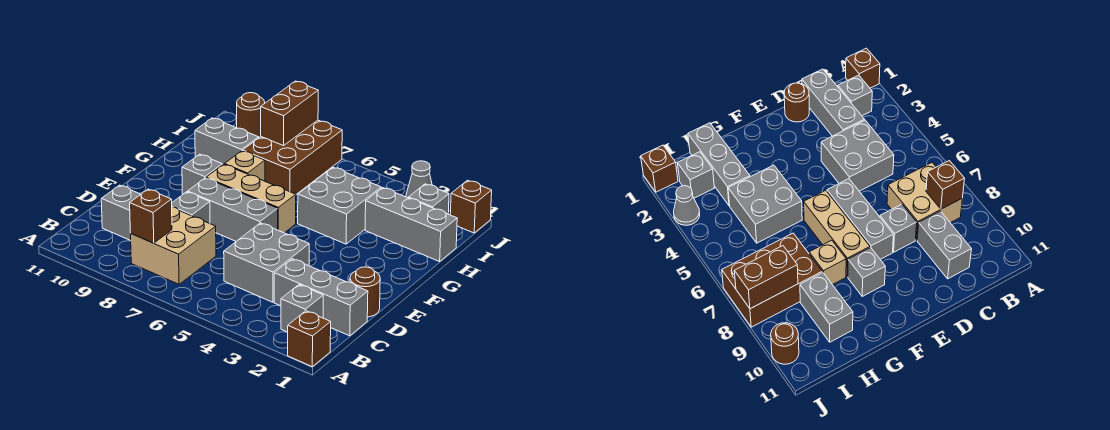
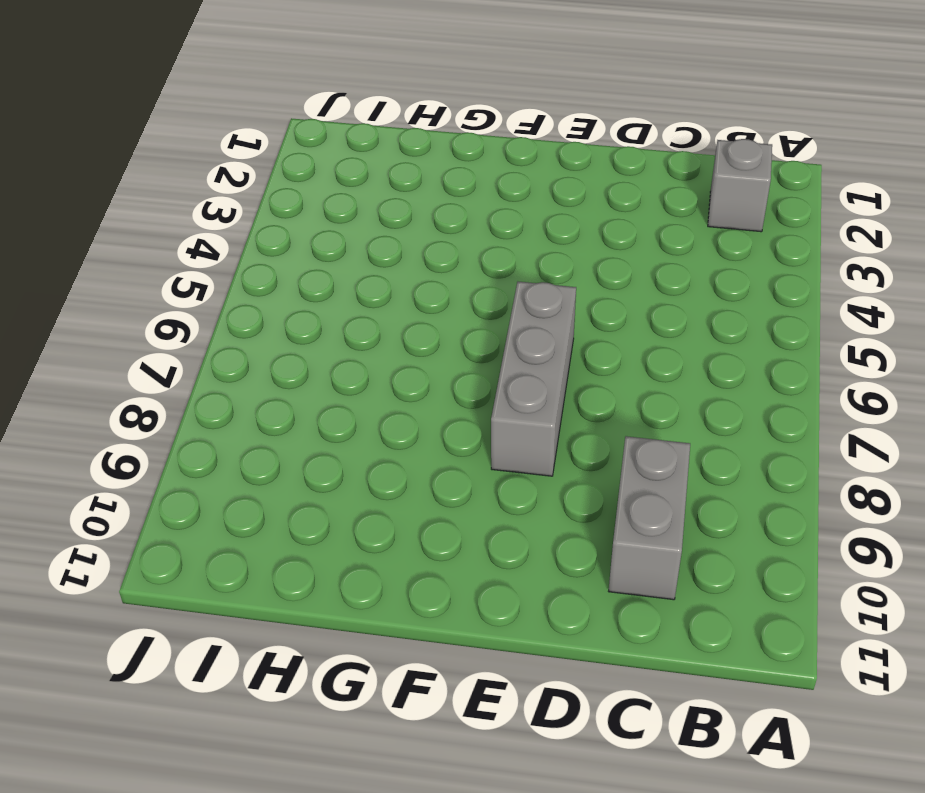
none -> brown brick A1 level 1
none -> tan brick B7:C8 level 1
none -> grey brick C1:C3 level 1

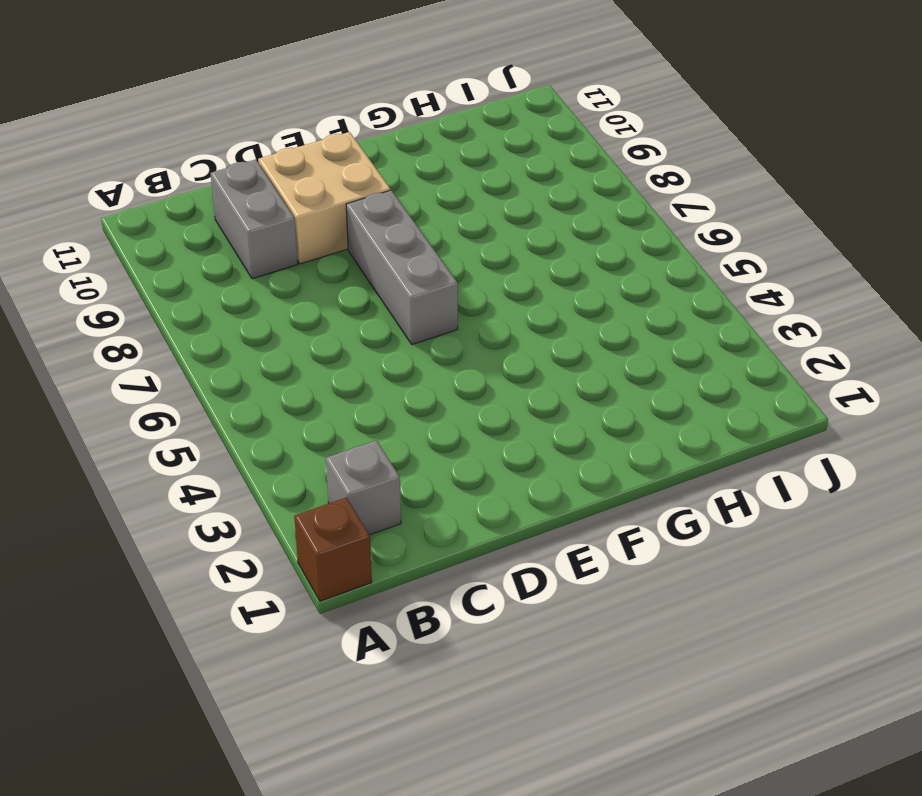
tan brick D9:E10 level 1 -> tan brick B7:C8 level 1
none -> grey brick C1:C3 level 1
none -> grey brick C4:D5 level 1
none -> brown round brick D1 level 1

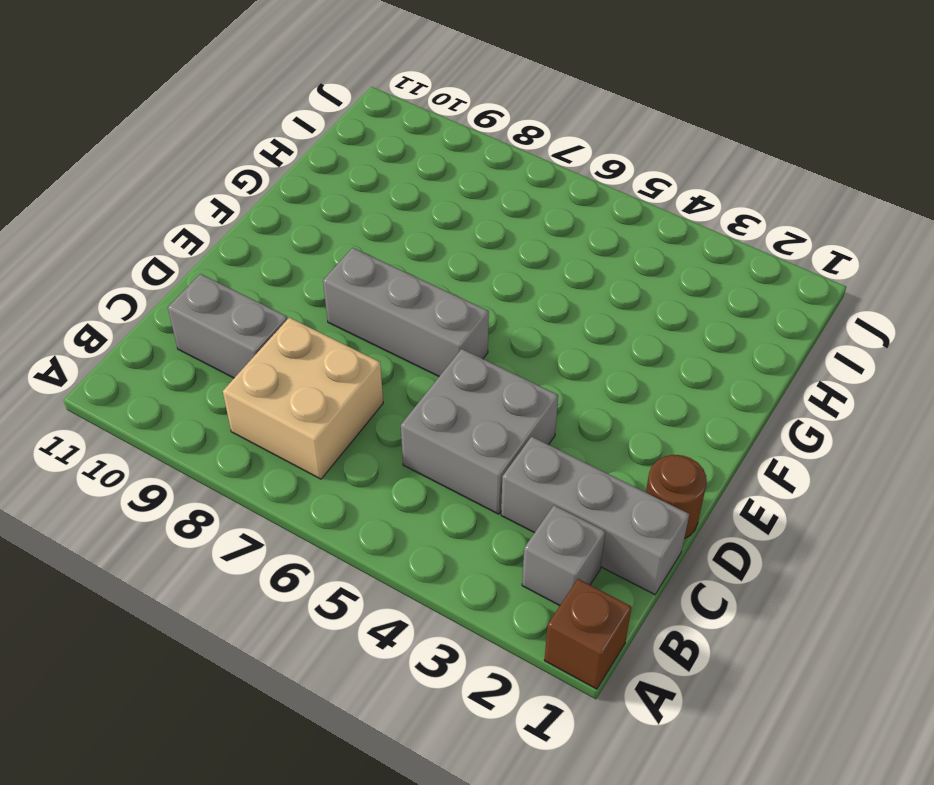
none -> grey brick D8 level 1
none -> tan brick F6:F8 level 1
none -> grey brick F9 level 1

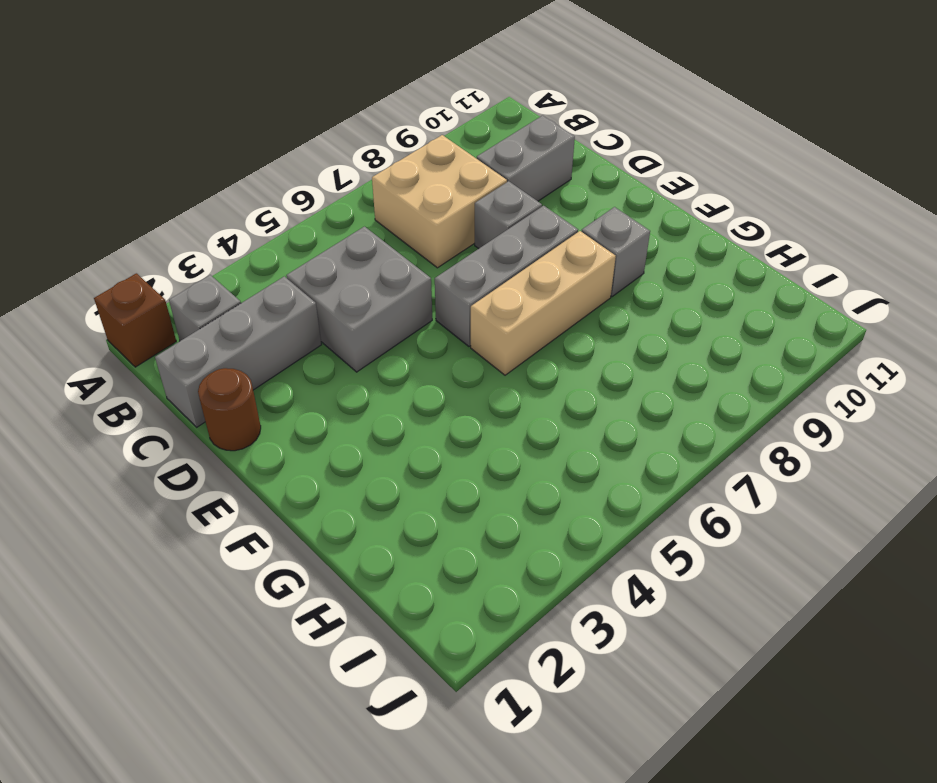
none -> grey brick G4:H5 level 1
none -> tan brick G8 level 1
none -> grey brick H1:H3 level 1

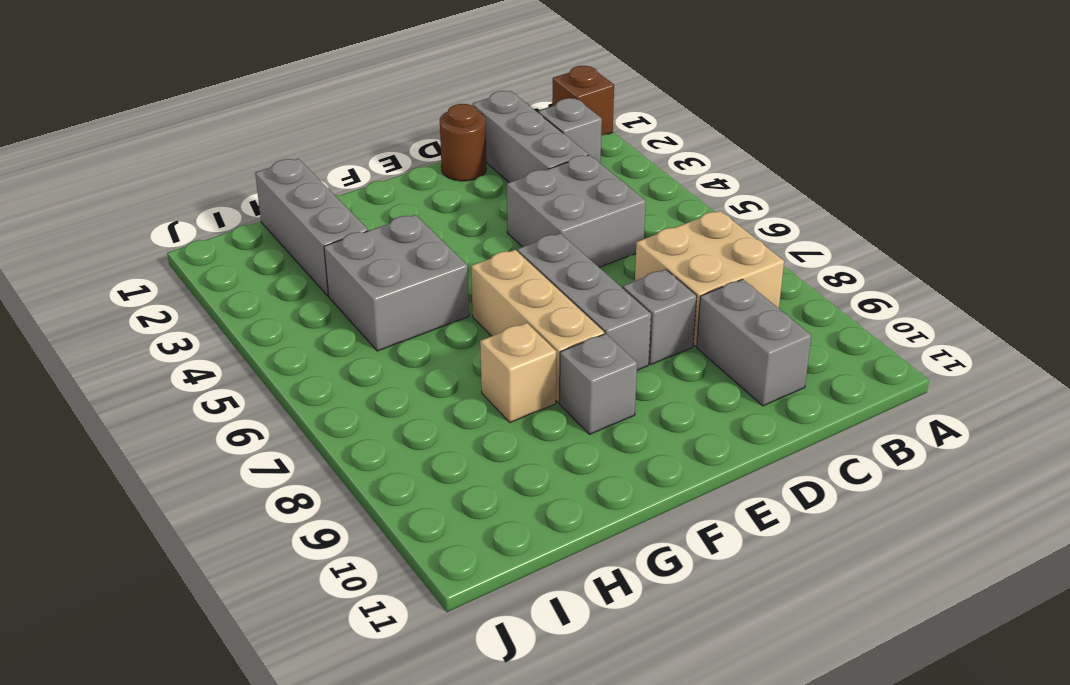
none -> brown brick H7:J8 level 1
none -> grey brick H9:H10 level 1
none -> grey brick I2 level 1

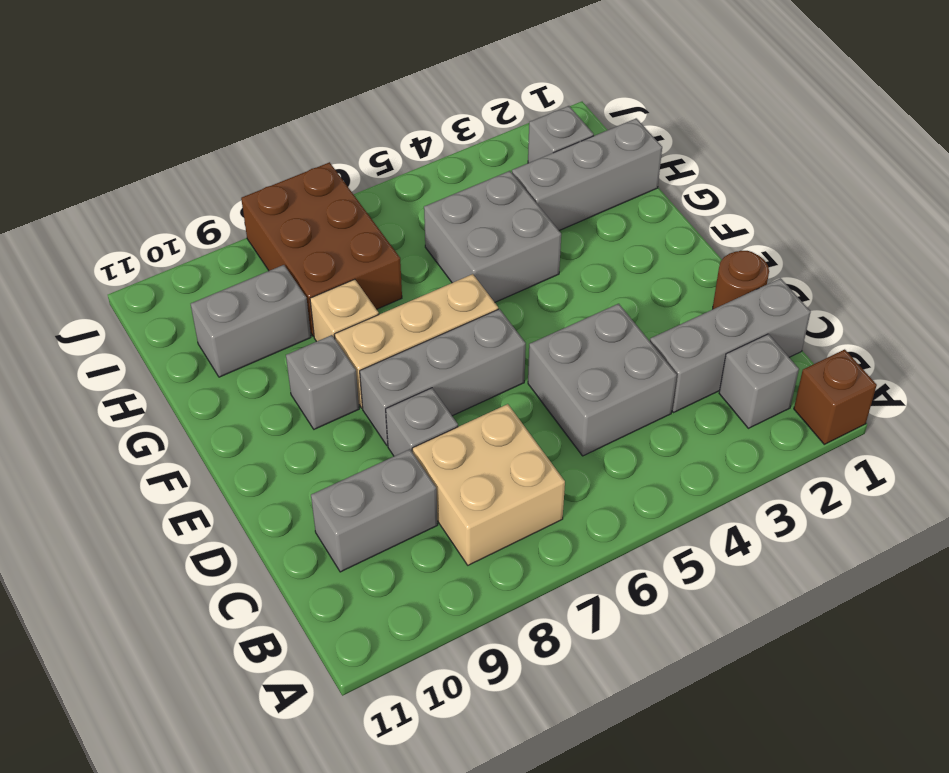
none -> brown brick J1 level 1
none -> grey cone J3 level 1
none -> brown round brick J10 level 1

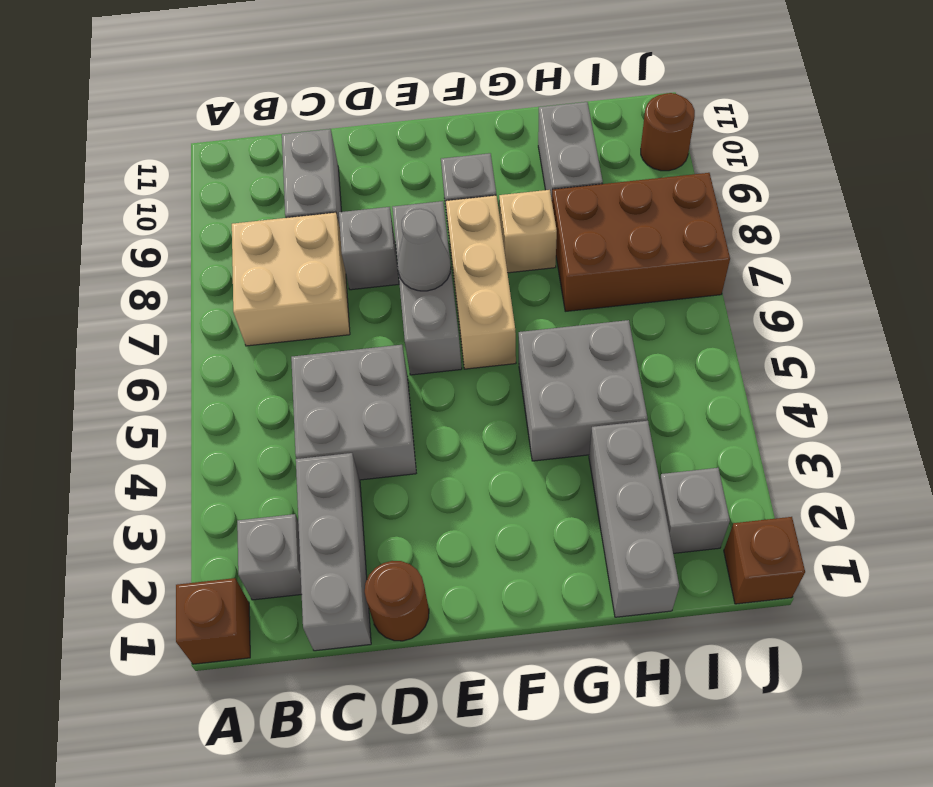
grey cone E7 level 2 -> grey cone J3 level 1
none -> brown brick B8 level 2
none -> brown brick I8:J8 level 2

